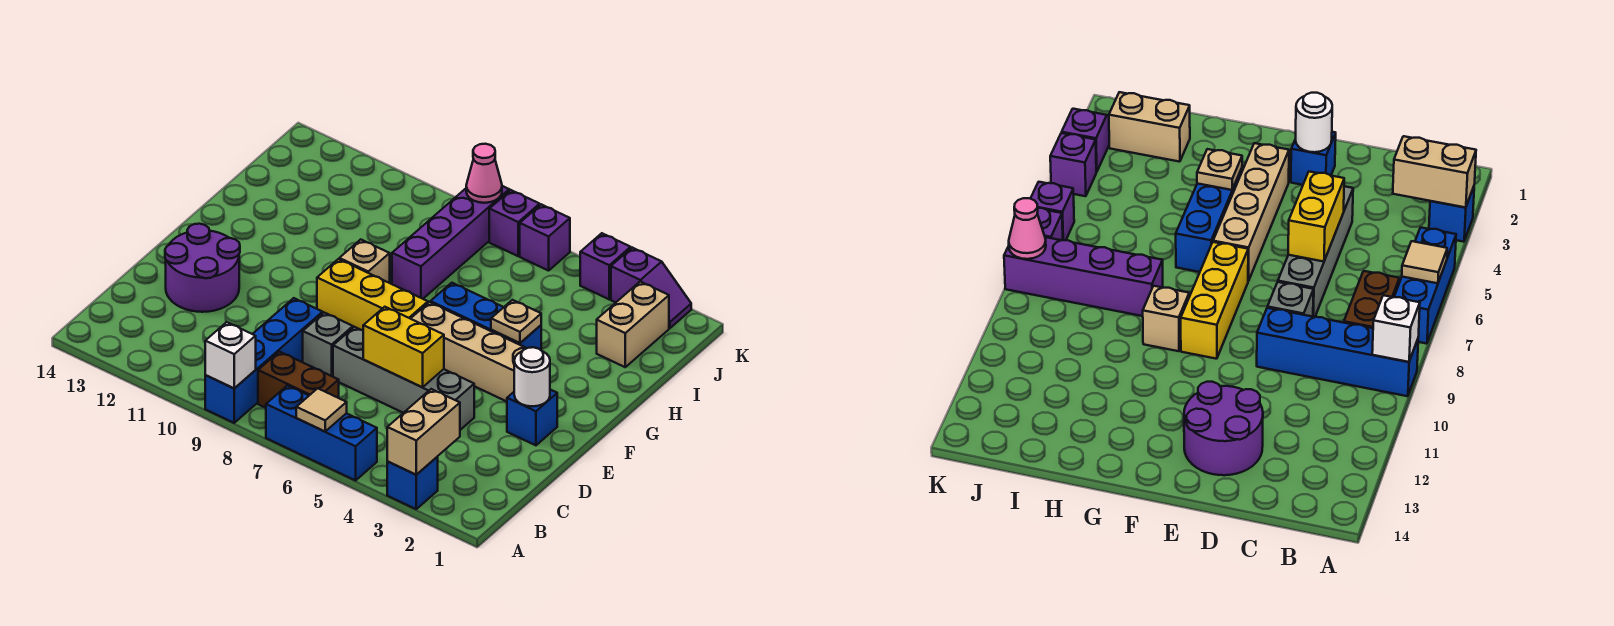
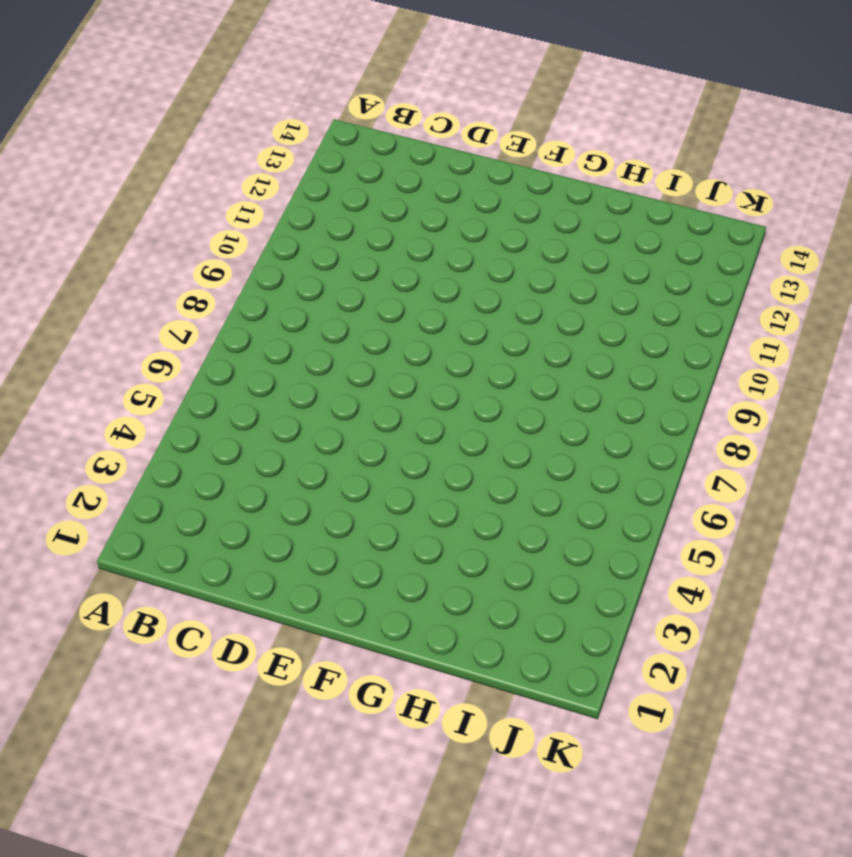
none -> blue brick A3 level 1
none -> blue brick A5:A7 level 1
none -> blue brick A9:D9 level 1

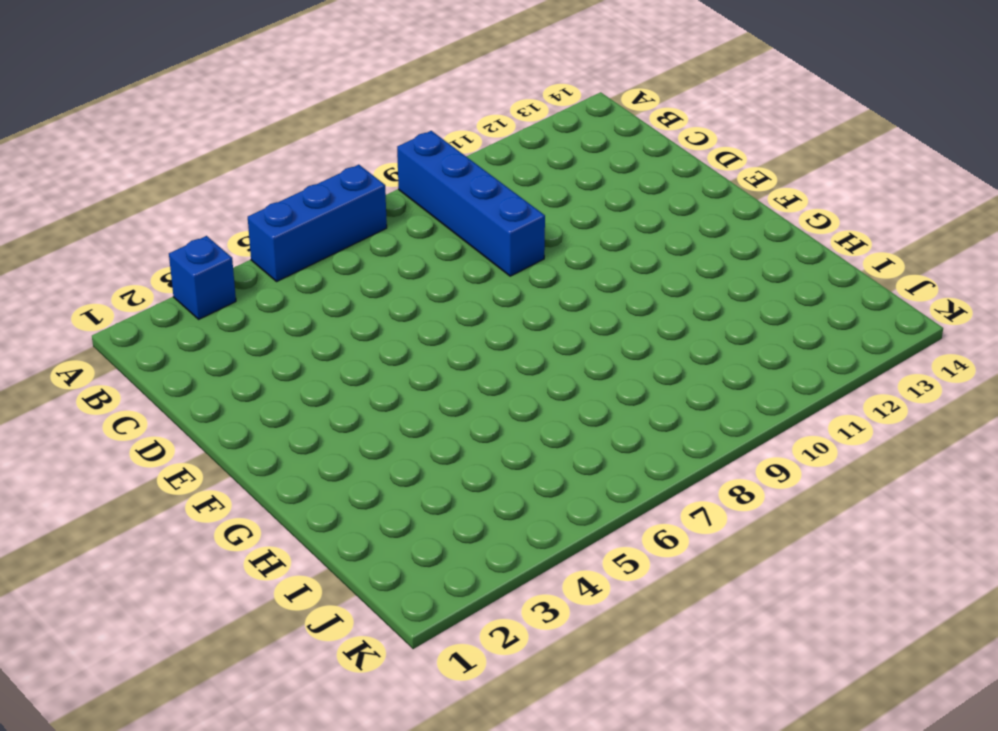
none -> brown brick B7:B8 level 1
none -> grey brick D4:D7 level 1
none -> grey brick D8 level 1

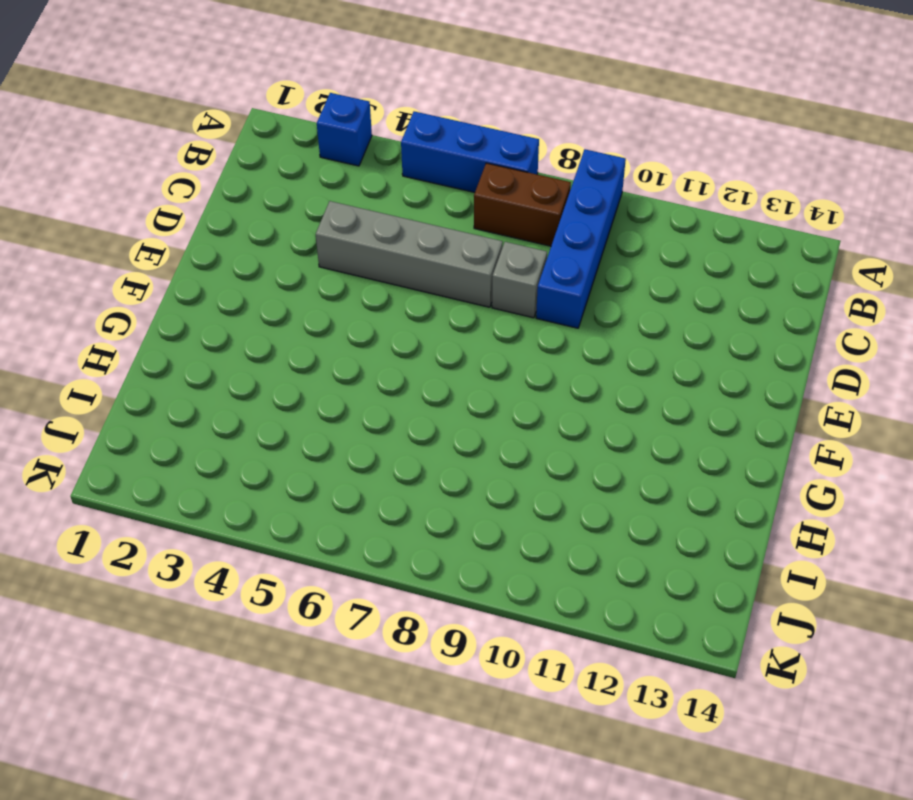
none -> purple round brick D12:E13 level 1
none -> blue brick E2 level 1
none -> tan brick F3:F6 level 1

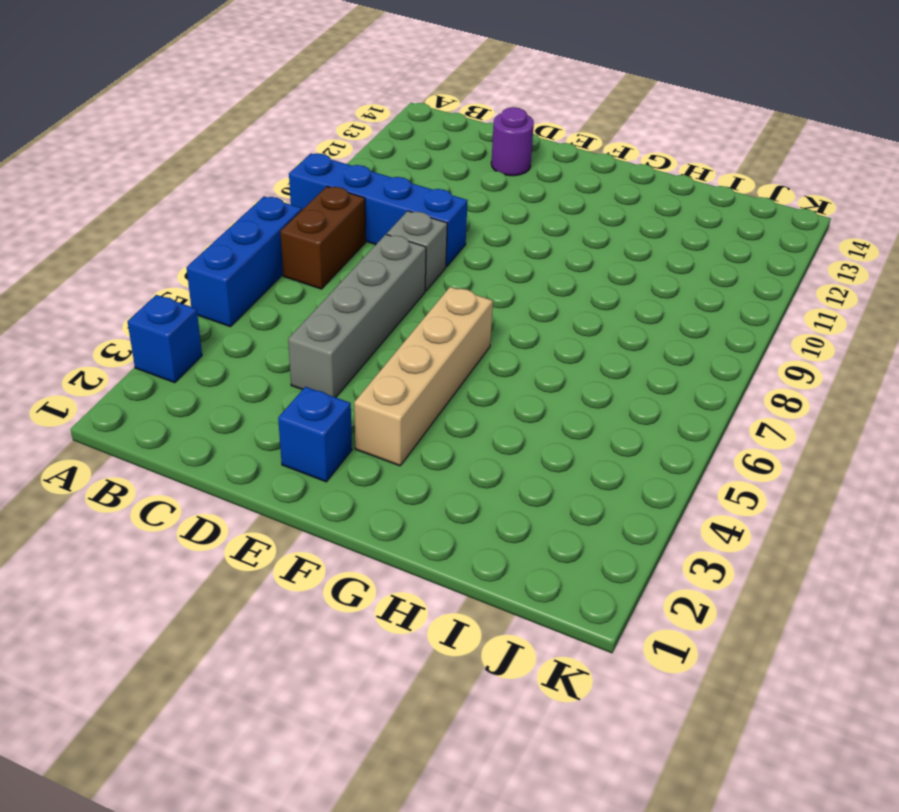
purple round brick D13 level 1 -> purple round brick D12:E13 level 1
none -> yellow brick F7:F9 level 1
none -> blue brick G4:G6 level 1
none -> tan brick G9 level 1

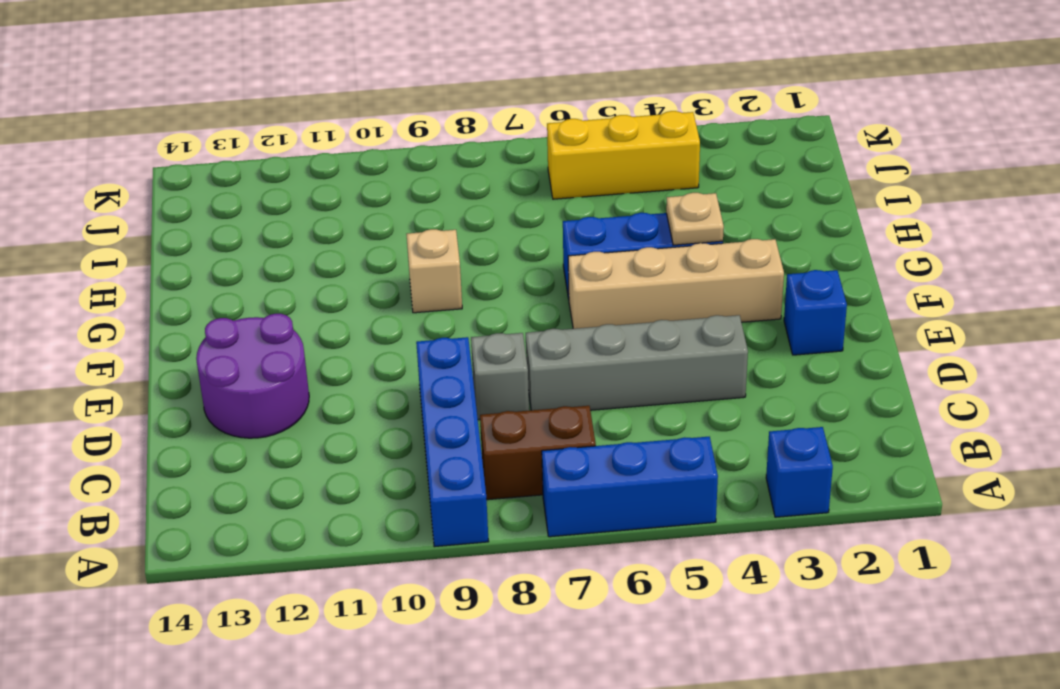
yellow brick J4:J6 level 1 -> yellow brick F7:F9 level 1
none -> purple brick H8:K8 level 1
none -> tan brick I2:J2 level 1
none -> purple slope K2:K3 level 1 top 3

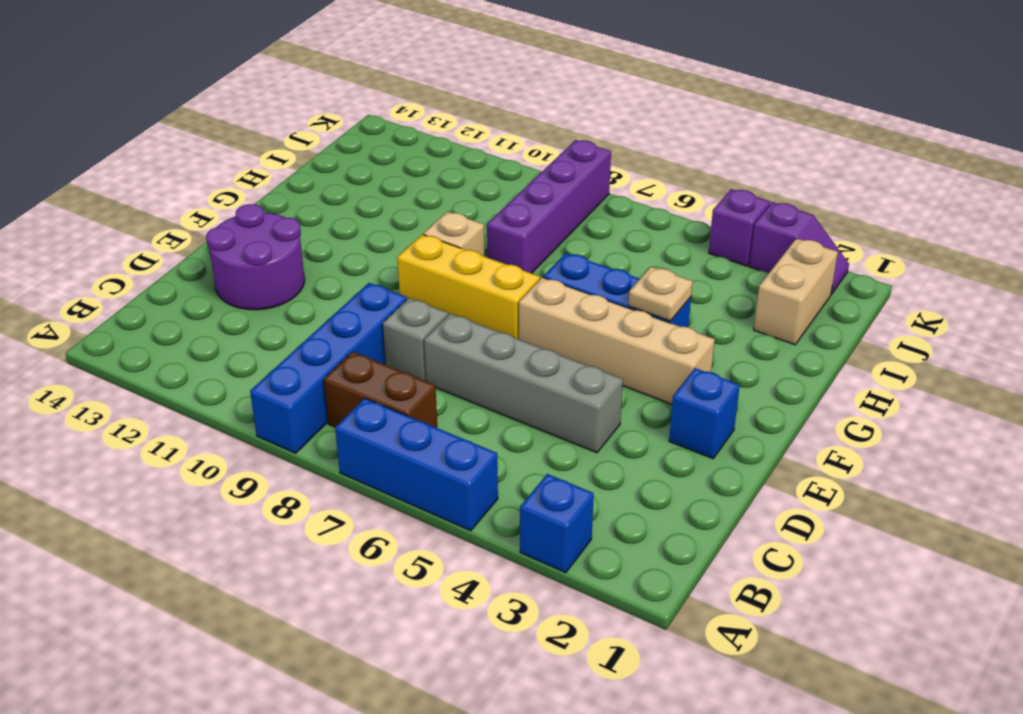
none -> purple brick K6 level 1
none -> purple brick K7 level 1
none -> tan brick A3:B3 level 2

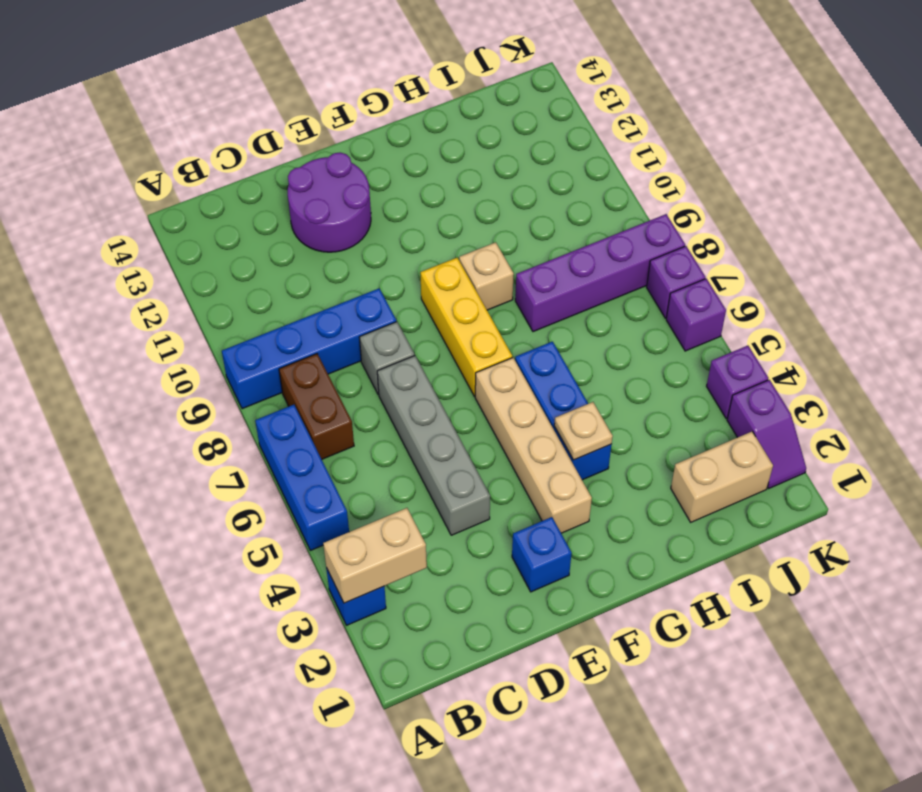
none -> tan tile A6 level 2
none -> white brick A9 level 2
none -> yellow brick D5:D6 level 2

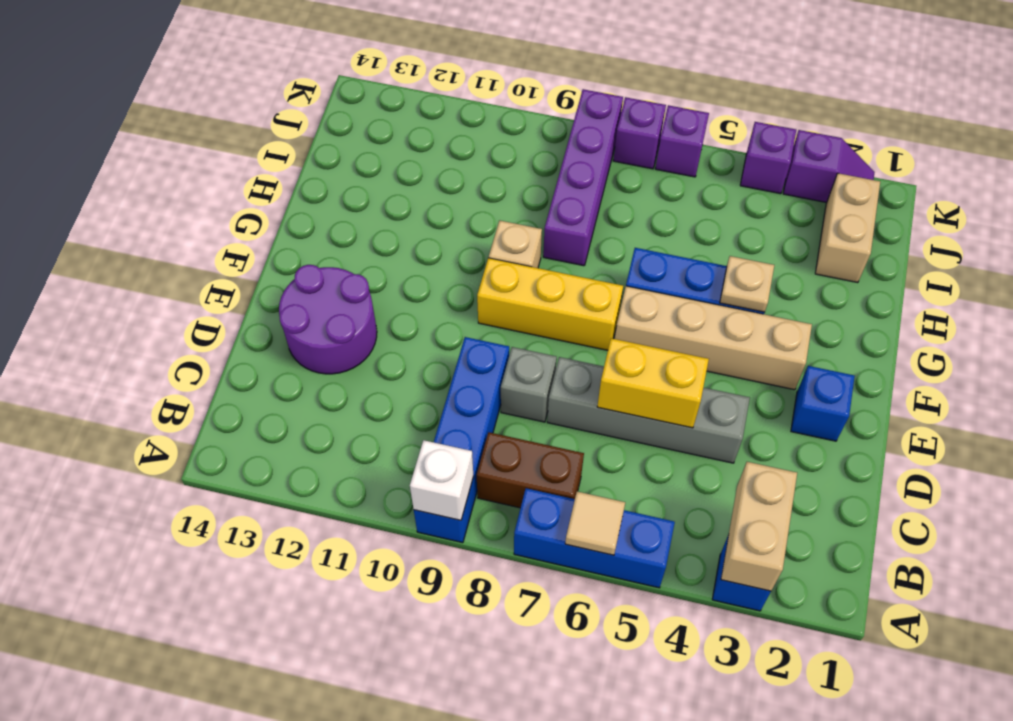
none -> white round brick E2 level 2
none -> pink cone K8 level 2

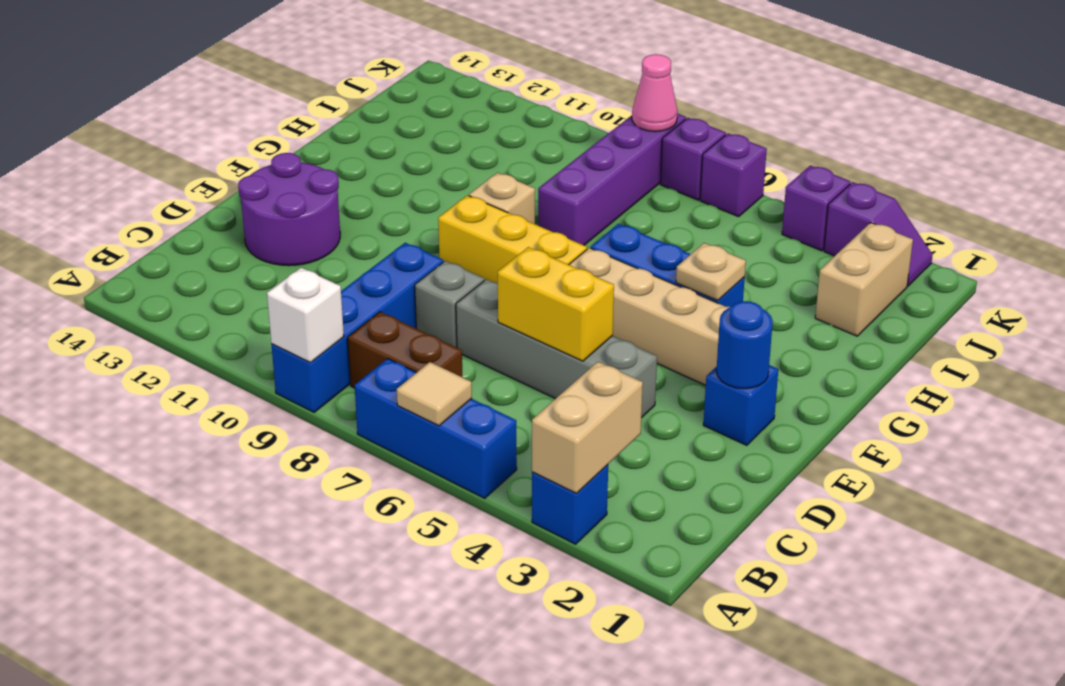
blue round brick E2 level 2 -> white round brick E2 level 2

